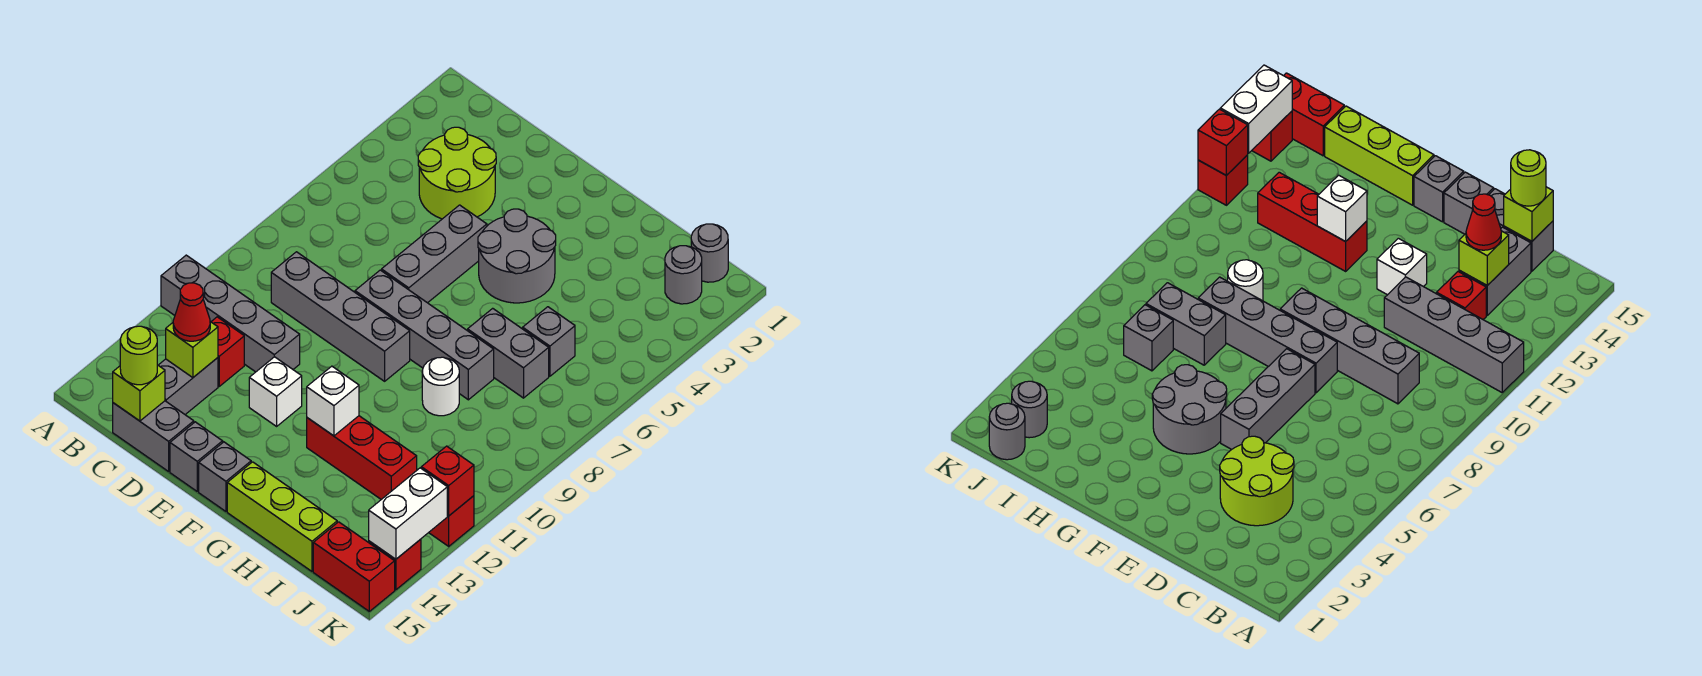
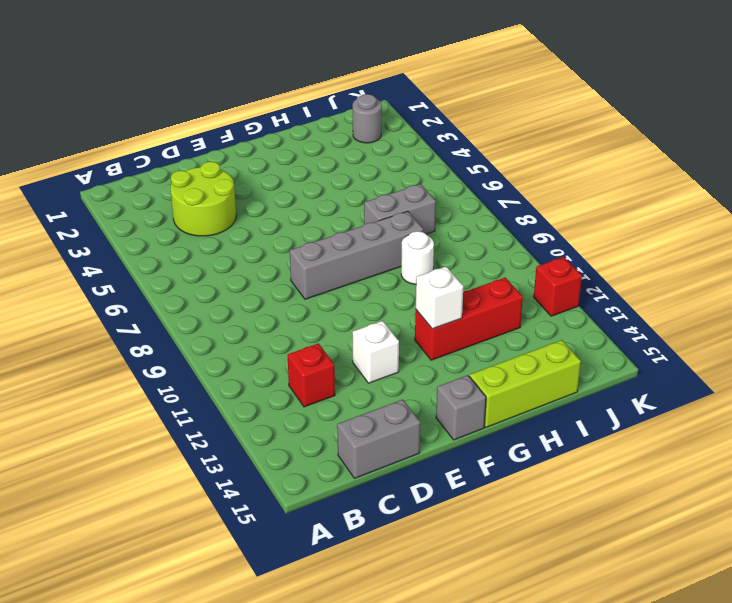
none -> grey brick A11:D11 level 1
none -> grey brick C9:F9 level 1
none -> grey brick C13:C14 level 1

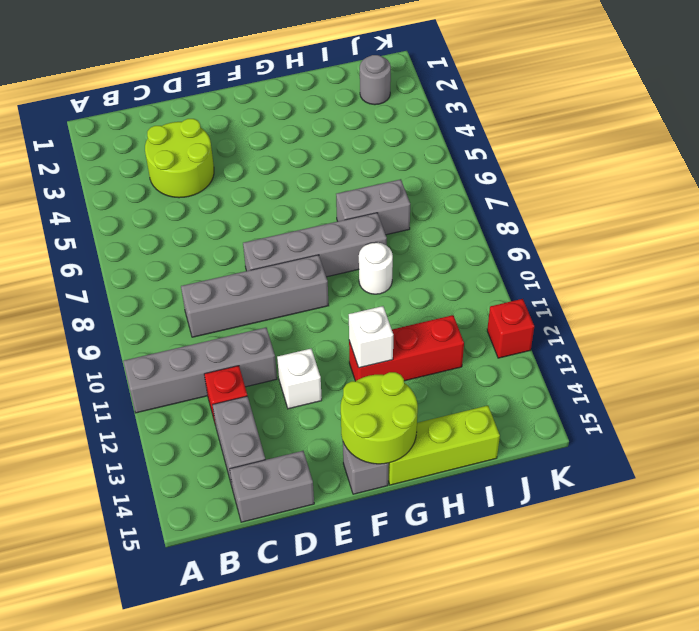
lime round brick F14:G15 level 2 -> none
none -> grey brick E5:E7 level 1
none -> grey brick E15 level 1
none -> grey round brick F4:G5 level 1

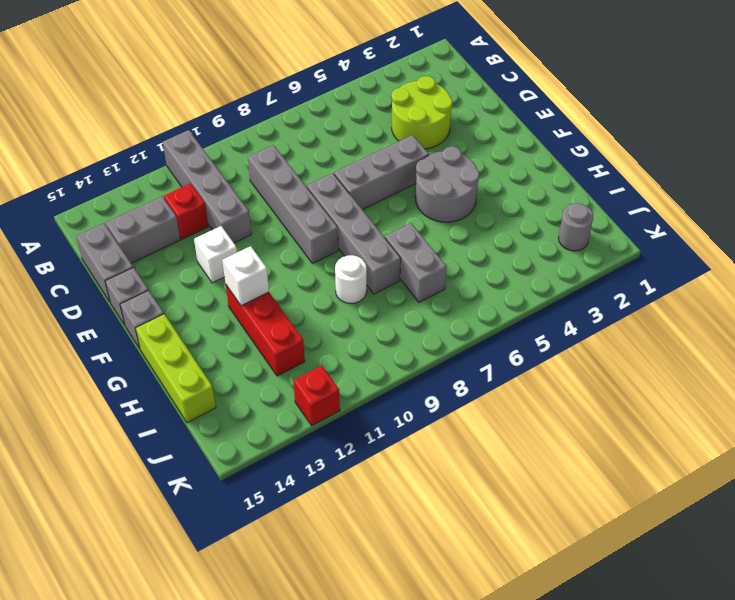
none -> grey brick I6 level 1
none -> grey round brick J1 level 1
none -> red brick J15:K15 level 1

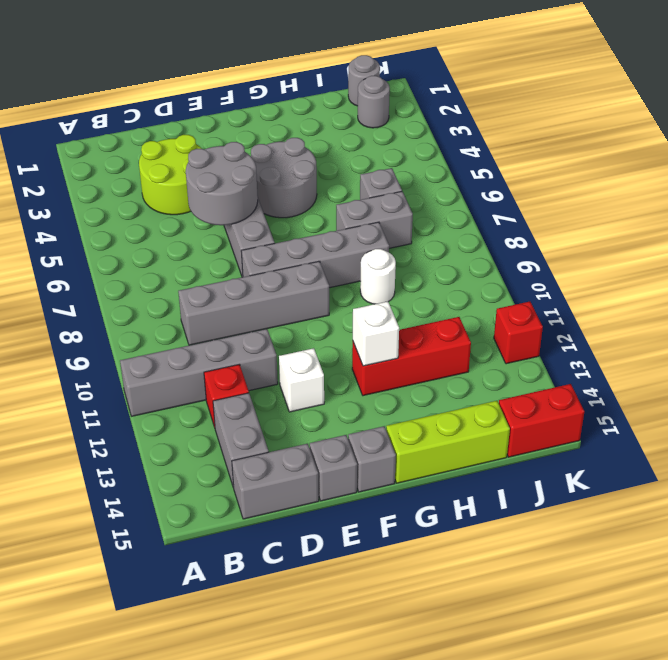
grey round brick D5:E6 level 2 -> none
none -> red brick K14 level 1
none -> lime brick C13 level 2
none -> lime brick C15 level 2

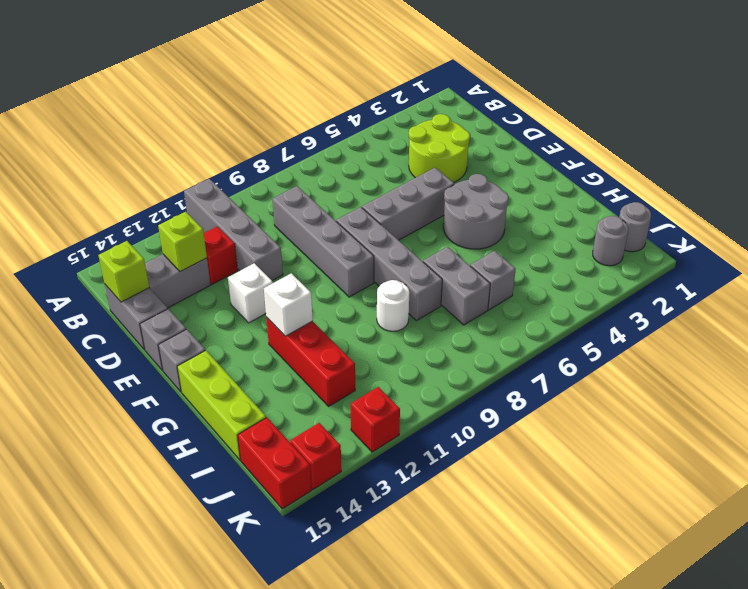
none -> red brick K12 level 2
none -> white brick K13:K14 level 2
none -> red cone C13 level 3

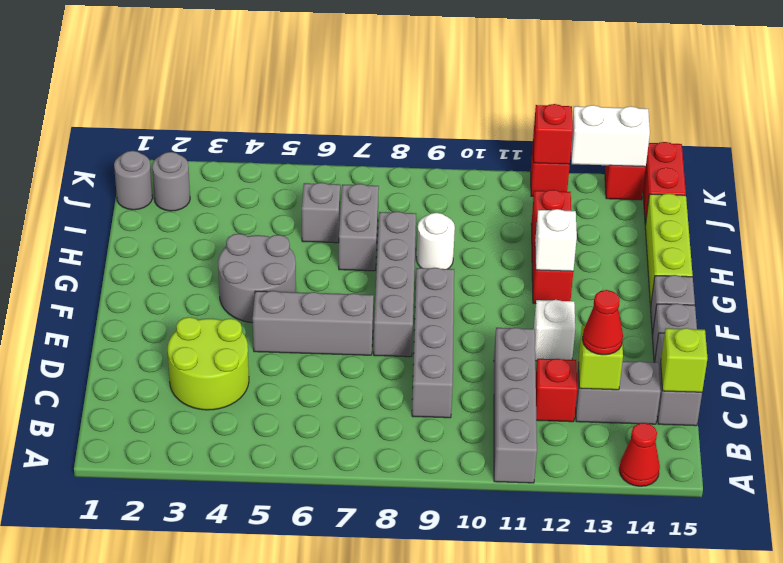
red cone A14 level 1 -> none
none -> lime round brick C15 level 3

